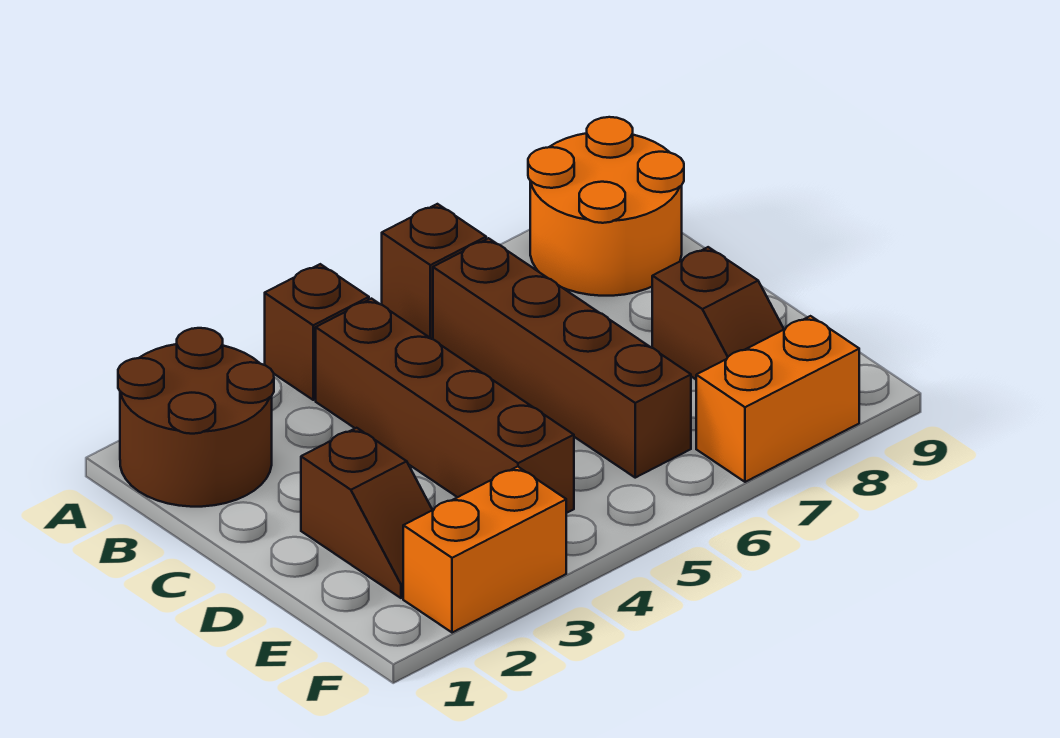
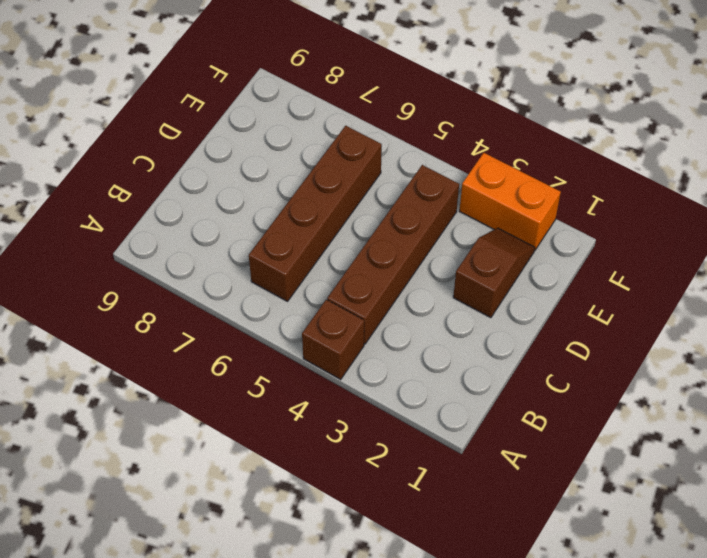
none -> brown round brick A1:B2 level 1
none -> brown brick A6 level 1

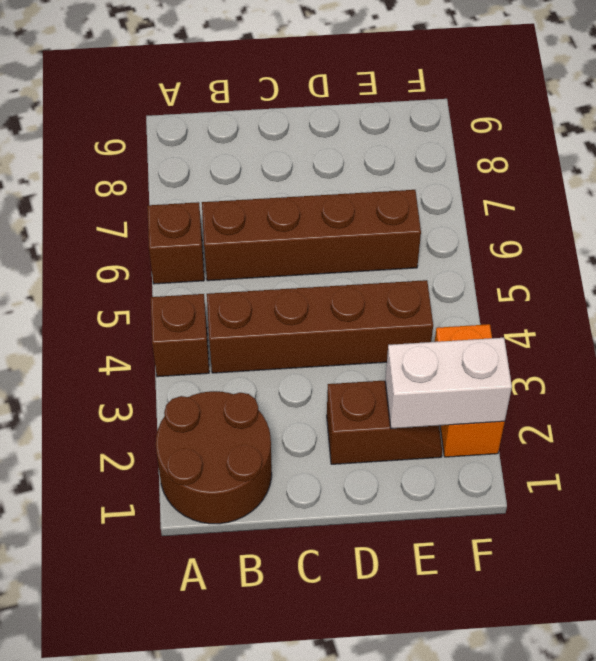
white brick E2:F2 level 2 -> none
none -> orange round brick A8:B9 level 1
none -> brown slope D8:E8 level 1 top D

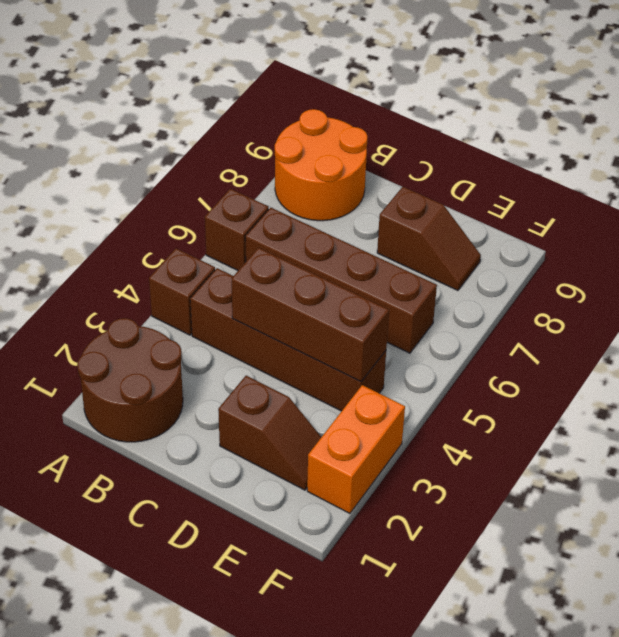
brown brick C4:E4 level 2 -> none
none -> orange brick F7:F8 level 1

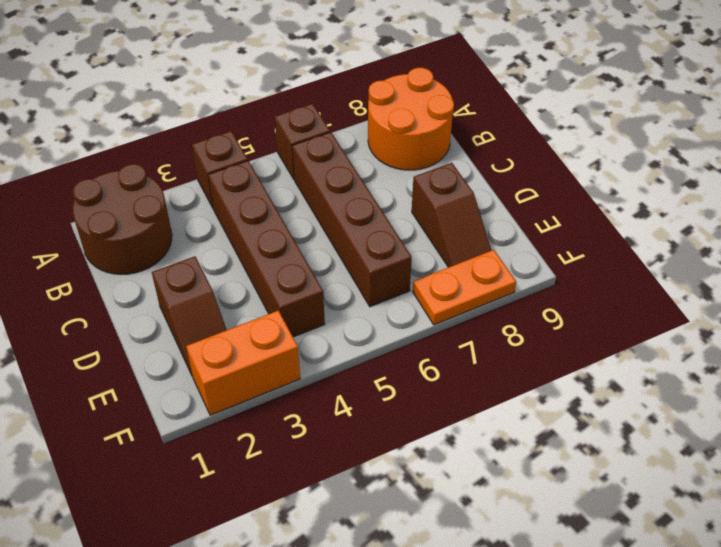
orange plate F7:F8 level 1 -> orange brick F7:F8 level 1

